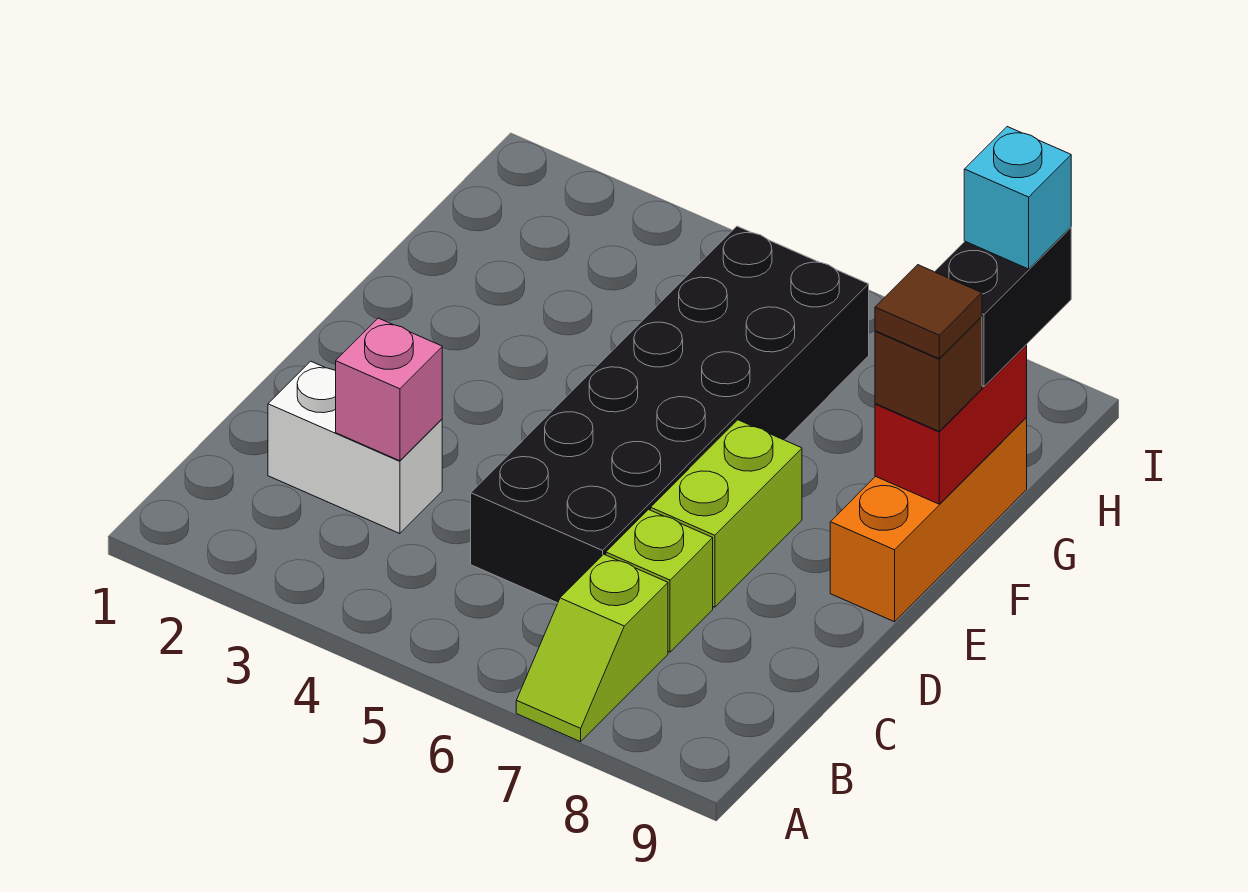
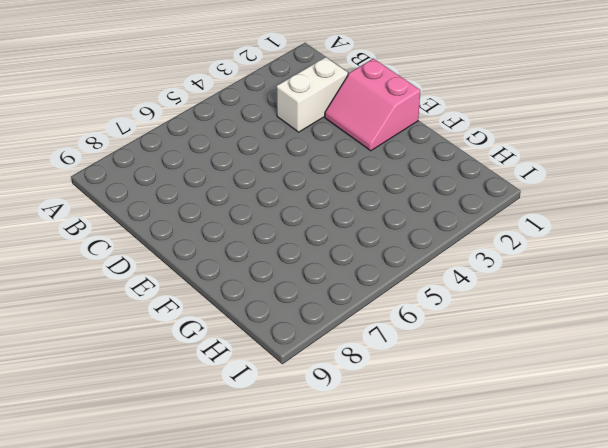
pink slope D1:E2 level 1 top 1 -> none
none -> lime slope A7:B7 level 1 top B
none -> black brick C5:H6 level 1
none -> lime brick C7 level 1

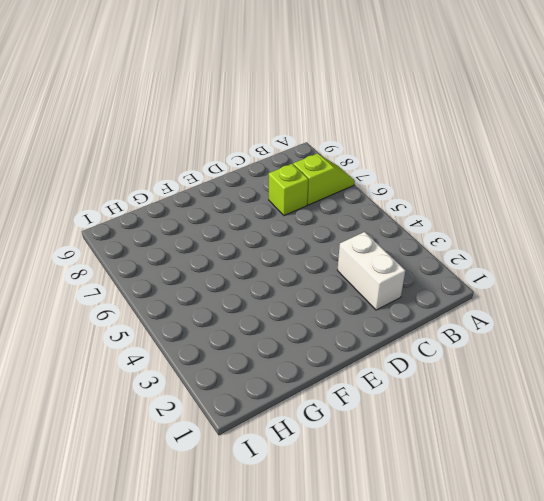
none -> black brick C5:H6 level 1
none -> lime brick D7:E7 level 1
none -> orange brick E9:G9 level 1

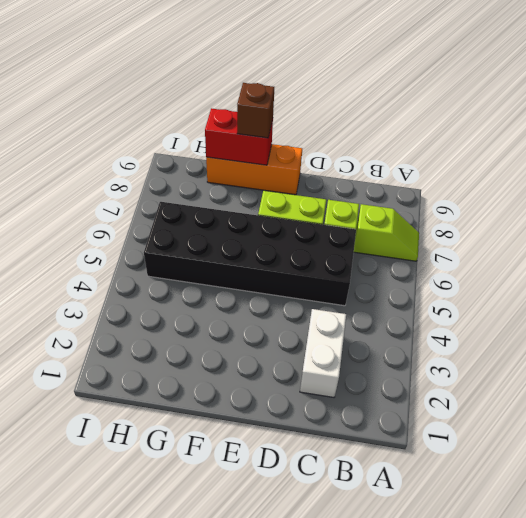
none -> pink brick C3 level 2
none -> black brick G9:H9 level 3
none -> brown tile F9 level 4

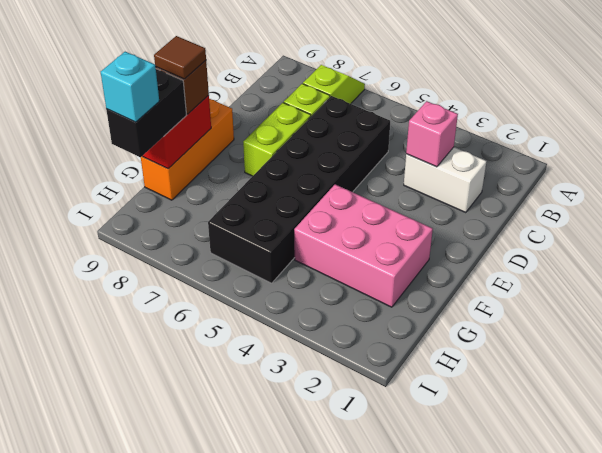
pink brick F2:G4 level 1 -> none

